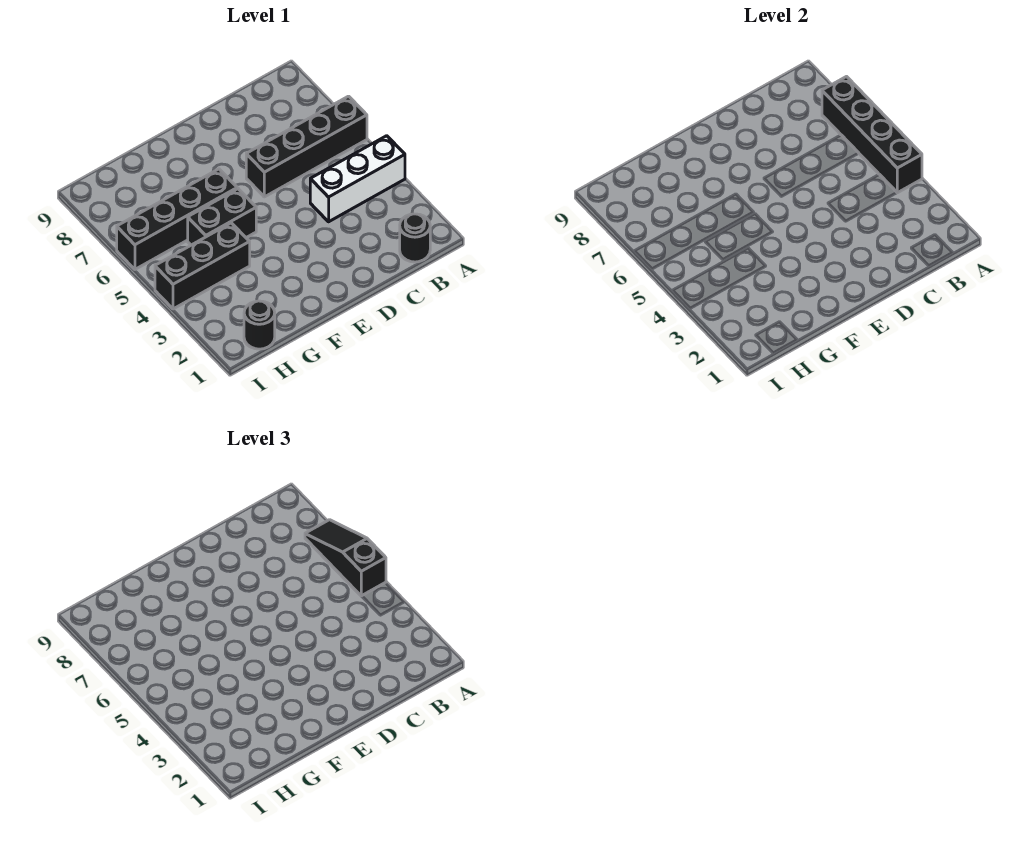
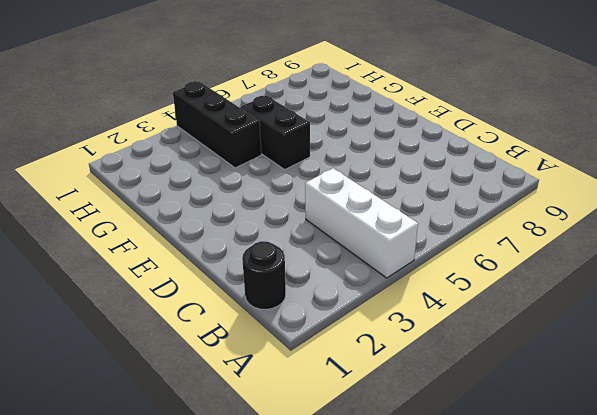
none -> black brick A6:D6 level 1
none -> black brick F6:I6 level 1

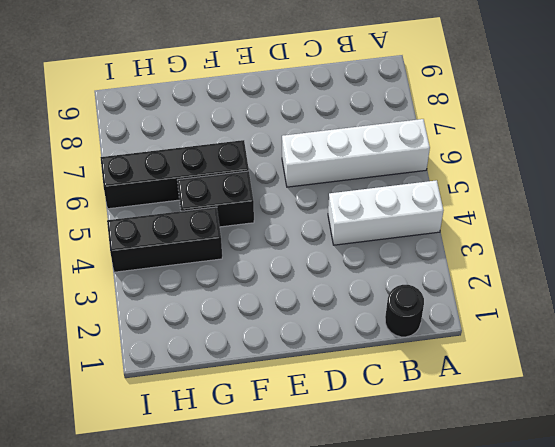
white brick A6:D6 level 1 -> black brick A6:D6 level 1
none -> black round brick H1 level 1
none -> black brick A4:A7 level 2

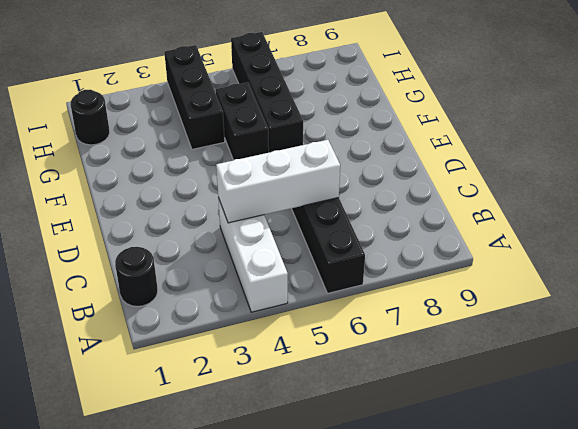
white brick C4:C6 level 2 -> none
none -> black brick A4:A7 level 2
none -> black slope A5:A7 level 3 top 5

